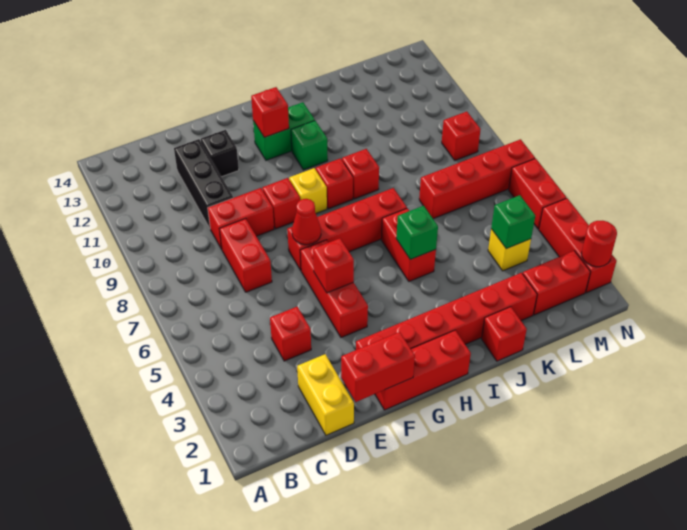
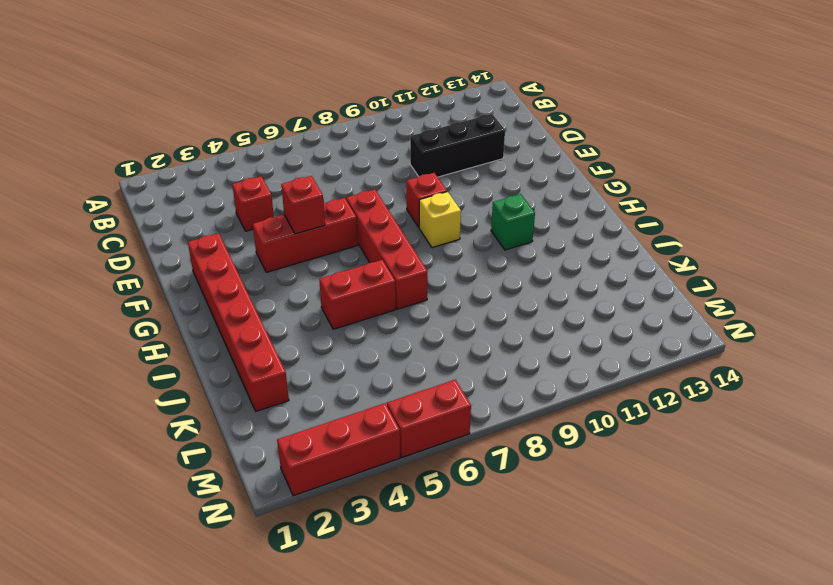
none -> yellow brick D1:D2 level 1
none -> red brick D7:D8 level 1
none -> red brick D9:E9 level 1
none -> black brick E12 level 1

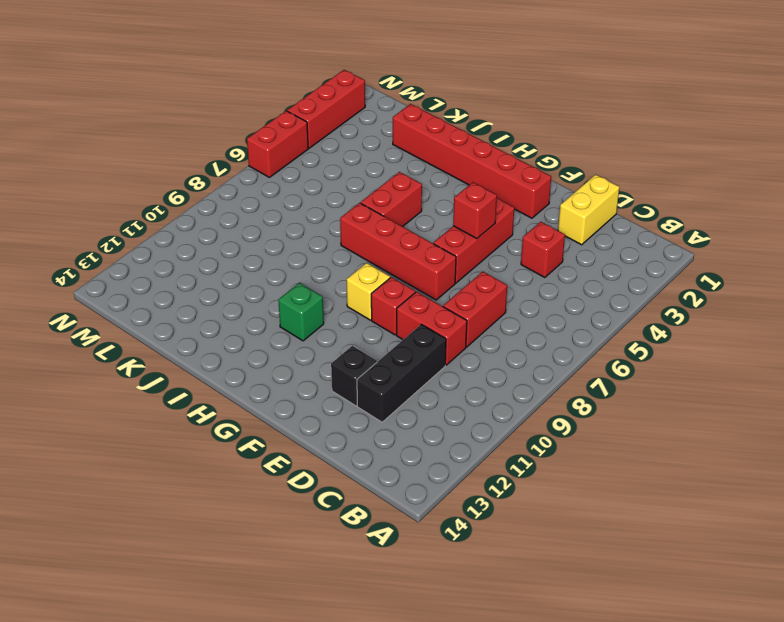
none -> red brick F1:H1 level 1
none -> green brick G12:H12 level 1
none -> red brick H9 level 1
none -> red brick I9 level 1

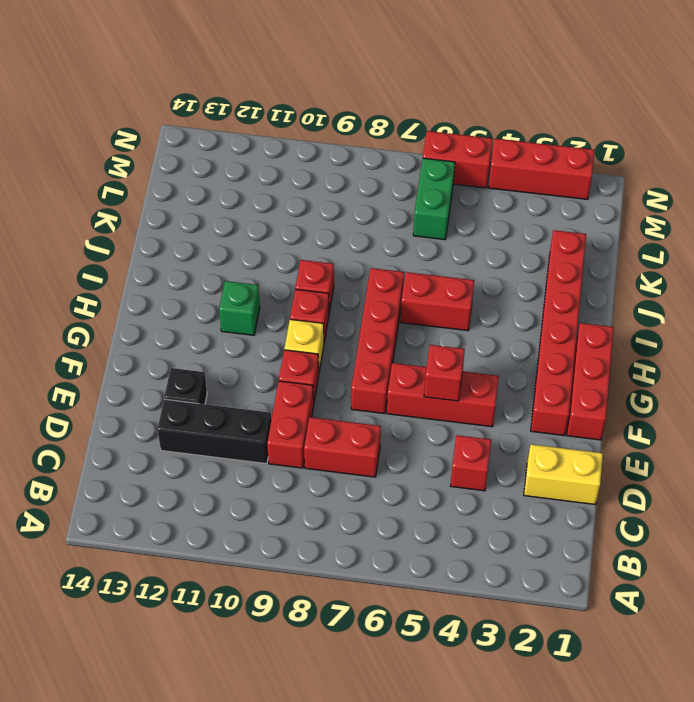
green brick L6:M6 level 1 -> green brick G12:H12 level 1
none -> red brick J1 level 1
none -> red brick K7:N7 level 1
none -> red brick L2:M2 level 1
none -> yellow brick L4 level 1

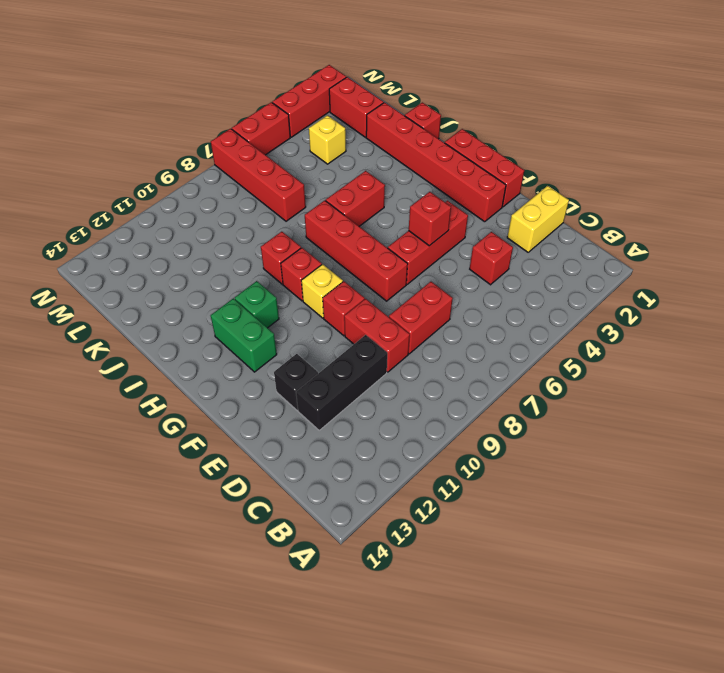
none -> red brick M9 level 1
none -> red brick E1:F1 level 2
none -> red cone F7 level 2
none -> red brick G12 level 2

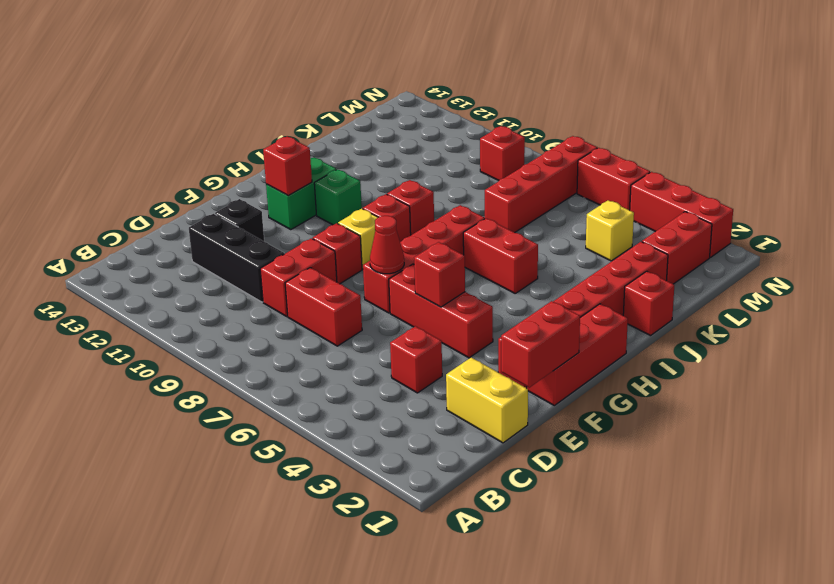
none -> green brick I5 level 2
none -> green brick L4 level 2
none -> red round brick N2 level 2

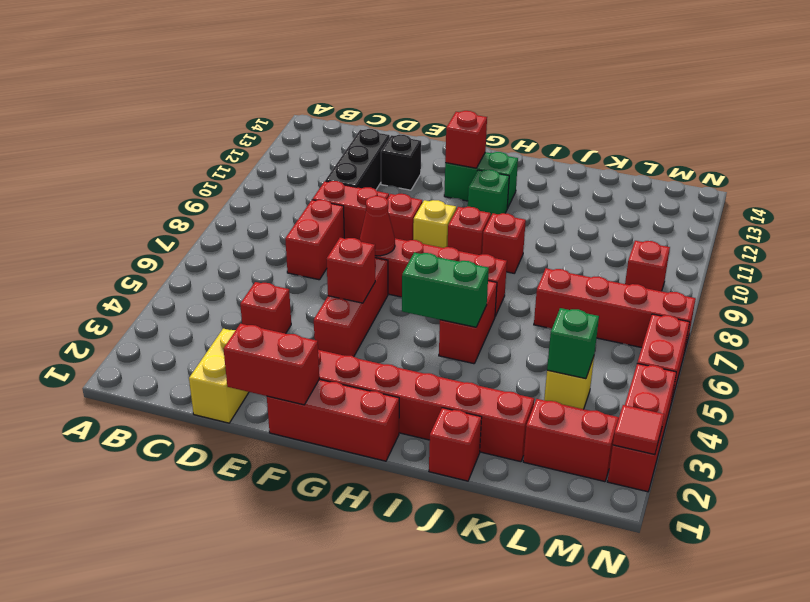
green brick H5:I5 level 2 -> green brick I5 level 2
red tile N2 level 2 -> red round brick N2 level 2

